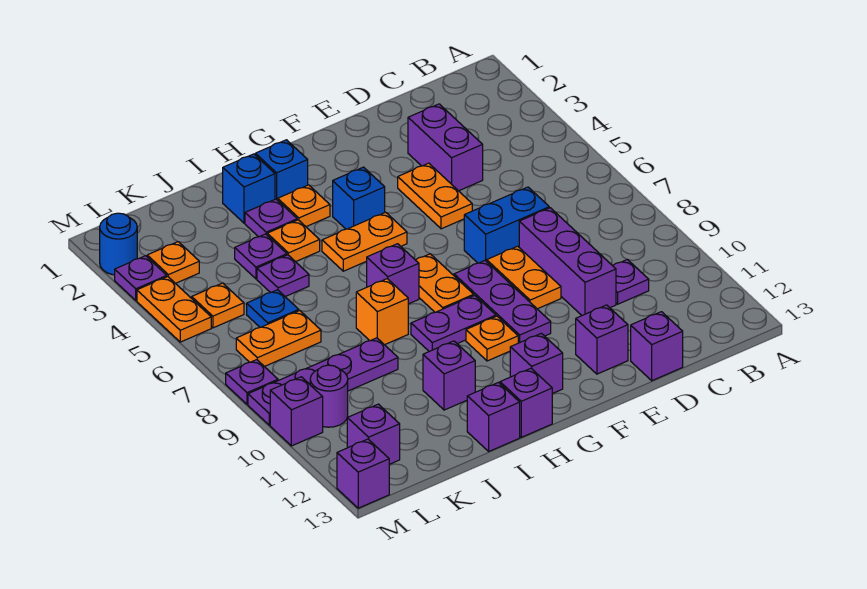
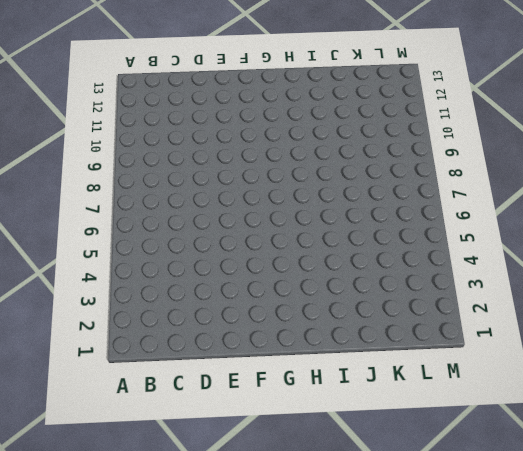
none -> purple plate C10 level 1
none -> purple brick D3:D4 level 1
none -> blue brick D7:E7 level 1
none -> purple brick D8:D10 level 1

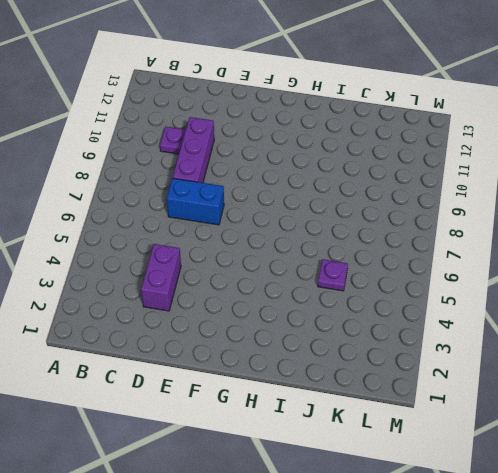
none -> purple brick D13 level 1
none -> orange plate E4:E5 level 1
none -> orange plate E8:E9 level 1
none -> purple brick E12 level 1

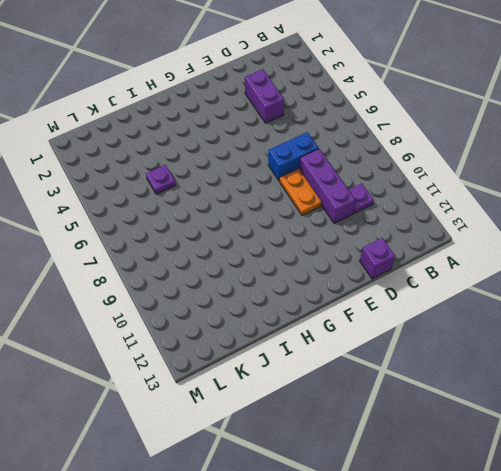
none -> orange plate E4:E5 level 1
none -> purple brick E12 level 1
none -> purple plate F8:F10 level 1
none -> blue brick G4 level 1

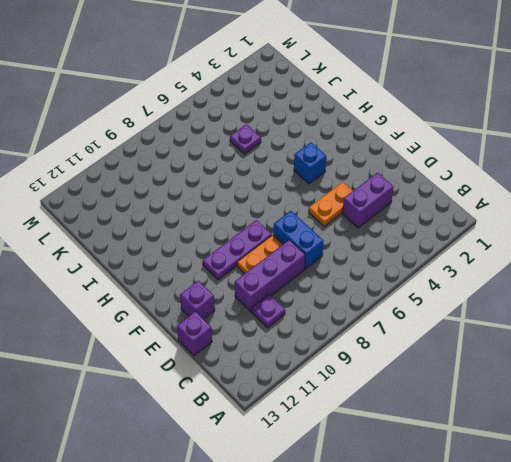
none -> orange plate G5:H5 level 1
none -> orange plate G7:G8 level 1
none -> purple plate G9:H9 level 1
none -> orange plate G10 level 1

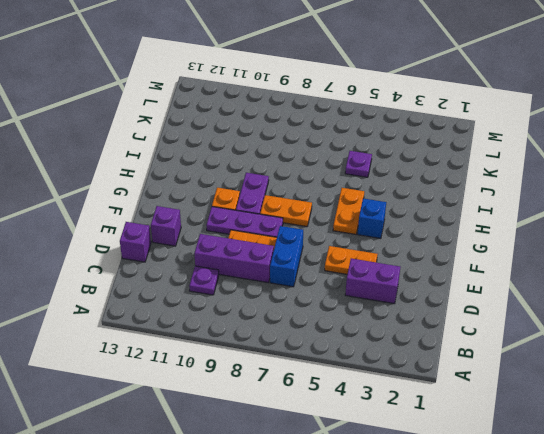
none -> purple brick G12 level 1
none -> blue brick H2 level 1
none -> orange plate H3 level 1
none -> purple brick H7 level 1

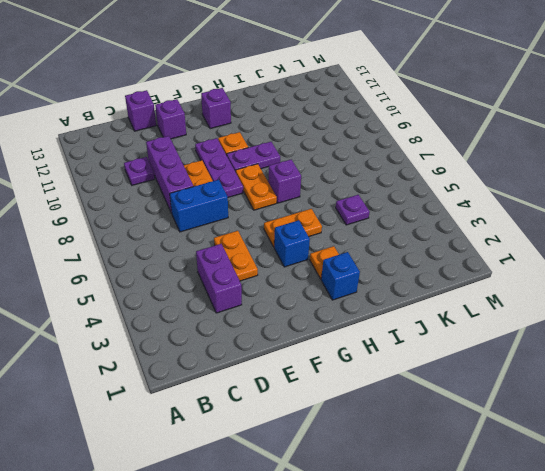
none -> purple brick H13 level 1
none -> blue brick I2 level 1
none -> purple plate I3 level 1
none -> orange plate I4 level 1

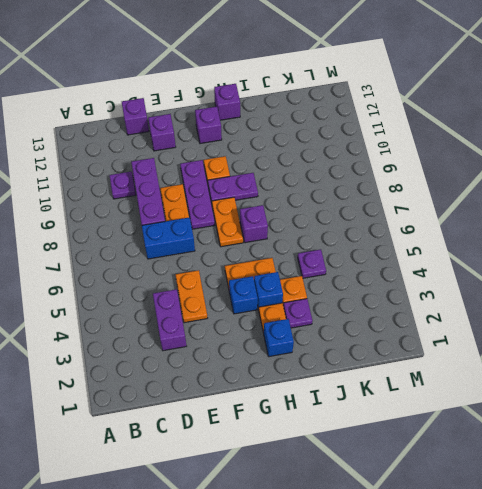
blue brick H4 level 1 -> blue brick I2 level 1
none -> orange brick I8 level 1
none -> purple brick I11 level 1
none -> purple brick I13 level 1
none -> purple plate J4 level 1

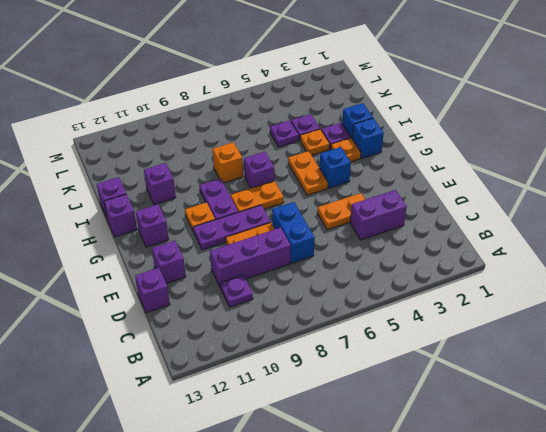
none -> purple plate J9:M9 level 1
none -> blue plate K6 level 1
none -> orange plate K7:L7 level 1
none -> orange plate L3 level 1

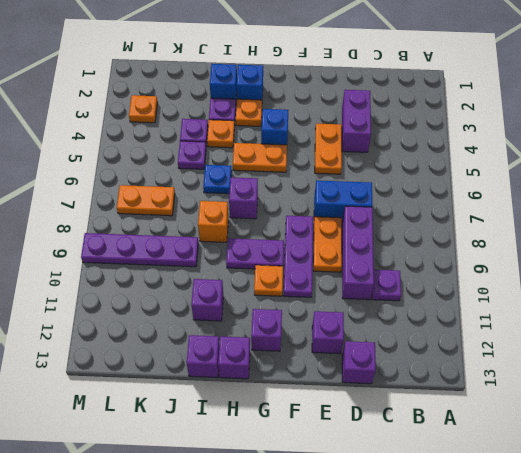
blue plate I6 level 1 -> blue plate K6 level 1
none -> orange plate G7:G8 level 1
none -> orange plate L5 level 1
none -> purple round brick L10 level 1
none -> purple brick L12 level 1

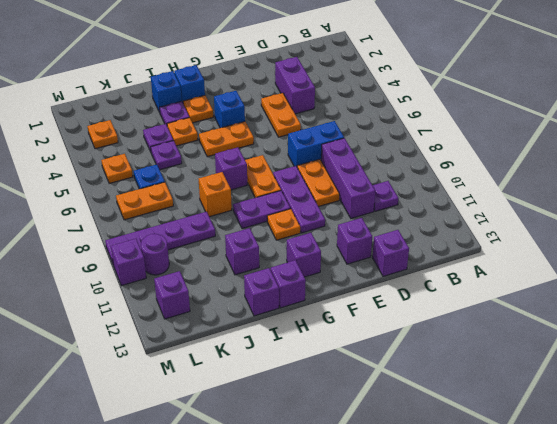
none -> blue round brick M2 level 1
none -> purple plate M3 level 1
none -> orange plate M4:M5 level 1
none -> purple plate M8 level 1

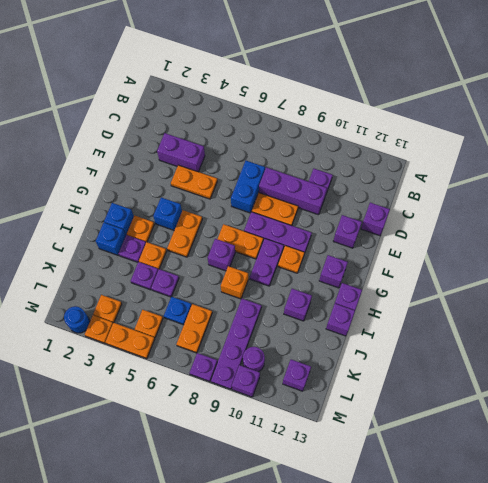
orange plate M3 level 1 -> purple plate M3 level 1
none -> purple brick M13 level 1

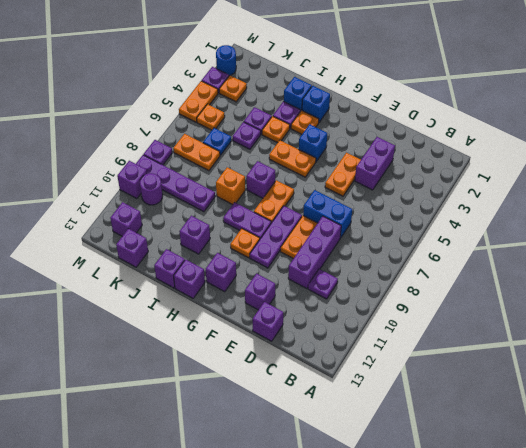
purple brick K13 level 1 -> purple brick M13 level 1

